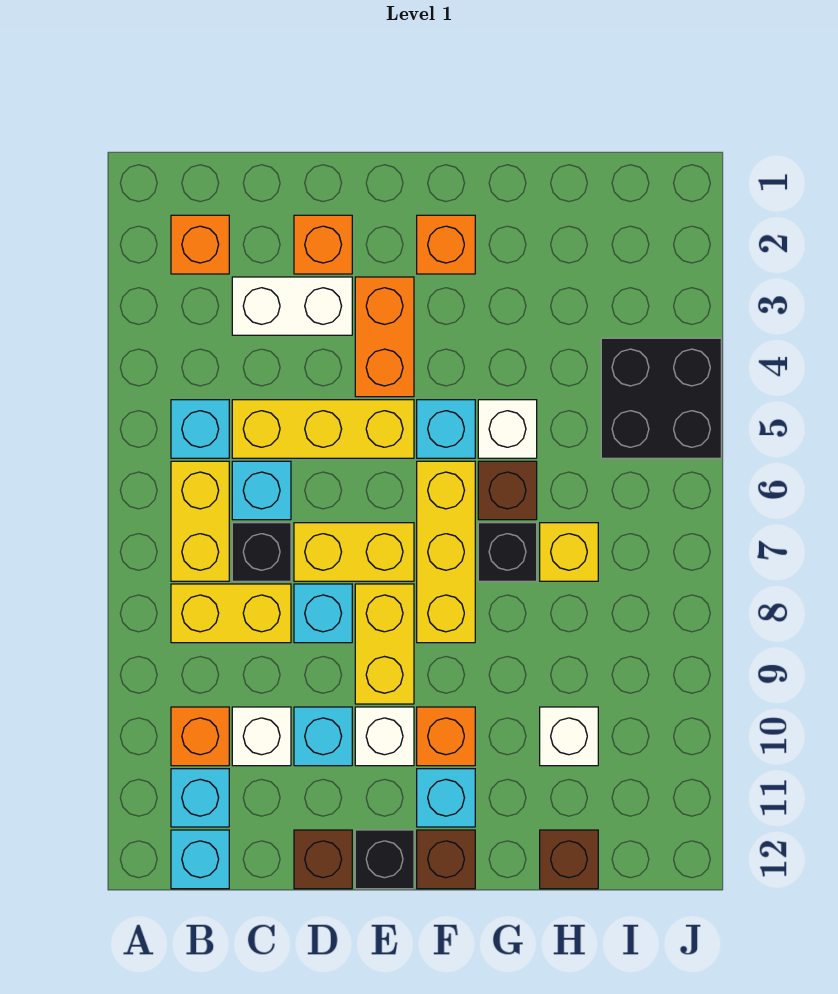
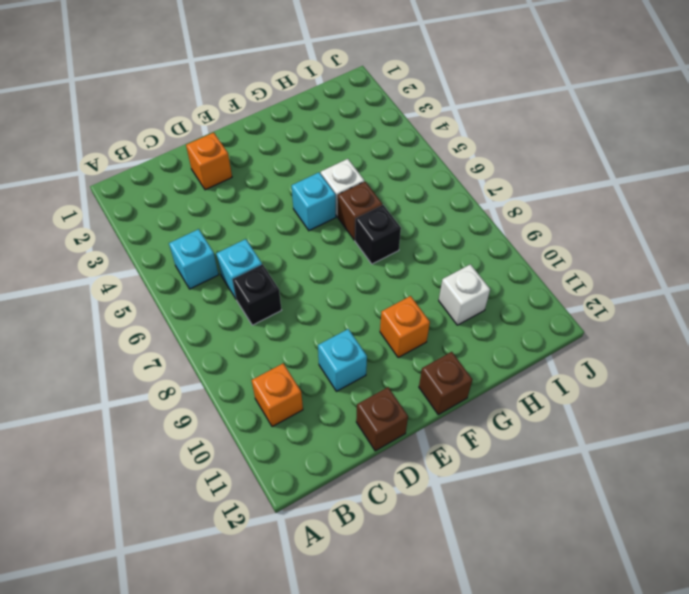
none -> orange brick B2 level 1
none -> yellow brick B6:B7 level 1
none -> yellow brick B8:C8 level 1
none -> cyan brick B11 level 1

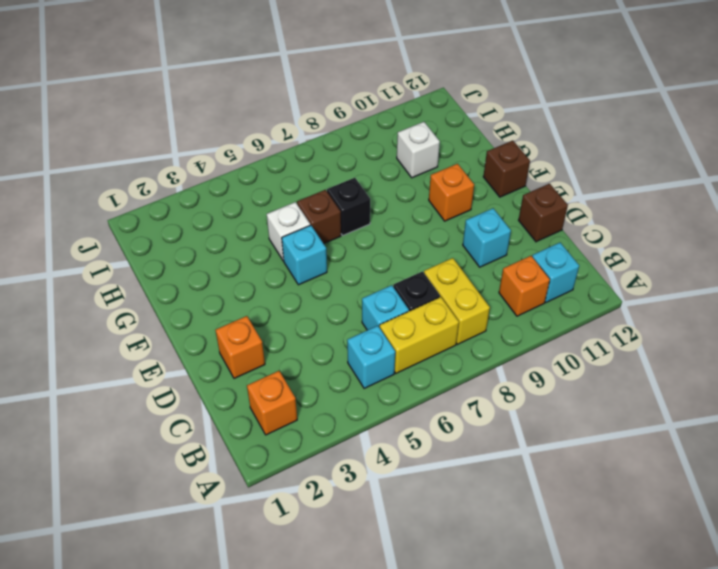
none -> cyan brick B12 level 1
none -> white brick C3:D3 level 1
none -> yellow brick C5:E5 level 1
none -> white brick C10 level 1

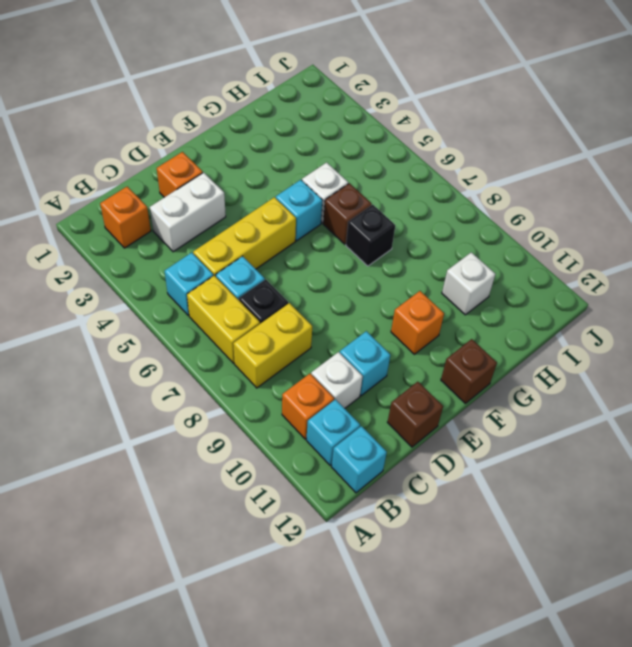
none -> yellow brick D7:E7 level 1
none -> cyan brick D8 level 1
none -> orange brick E3:E4 level 1
none -> yellow brick E8:E9 level 1

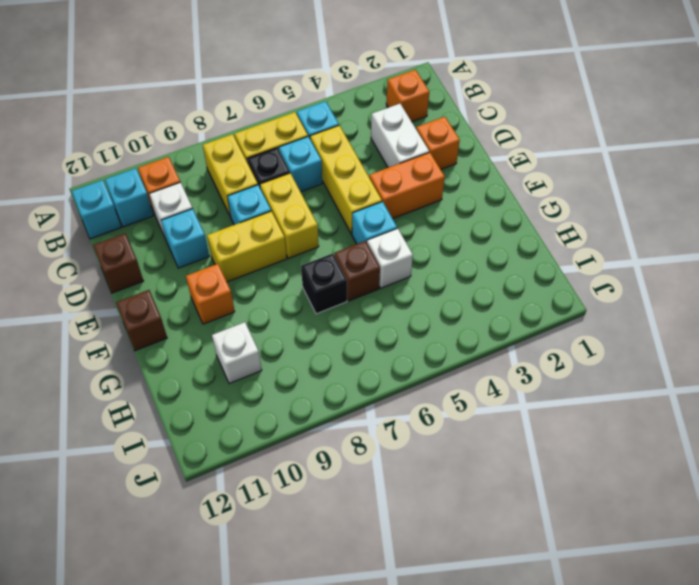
none -> white brick E10 level 1
none -> black brick E12 level 1
none -> orange brick F2 level 1
none -> yellow brick F6:F8 level 1

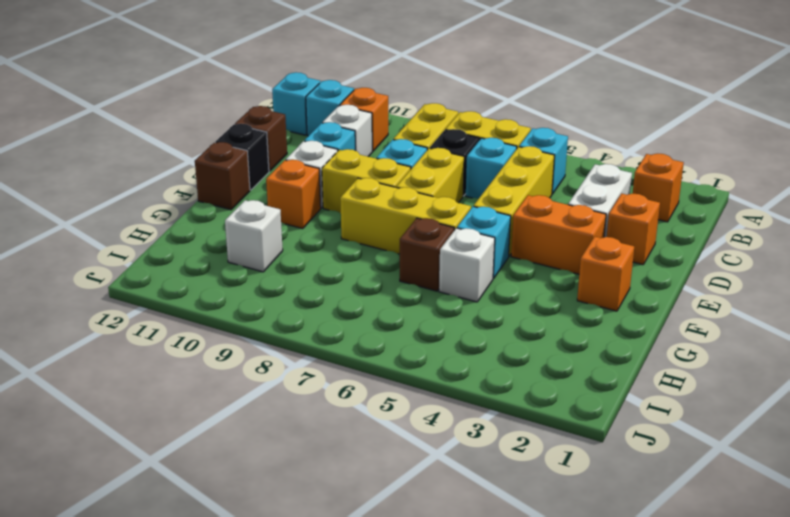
none -> cyan brick F11 level 1
none -> black brick G7 level 1
none -> yellow brick H7 level 1
none -> brown brick H12 level 1

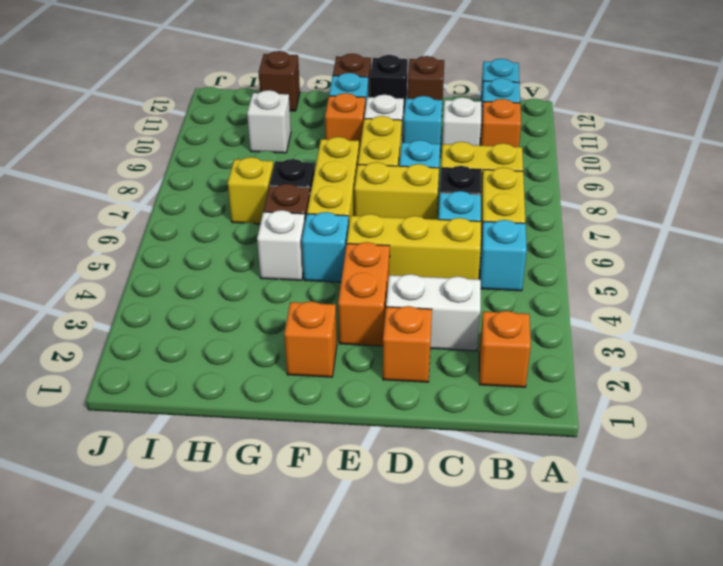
none -> black brick I4:J5 level 1

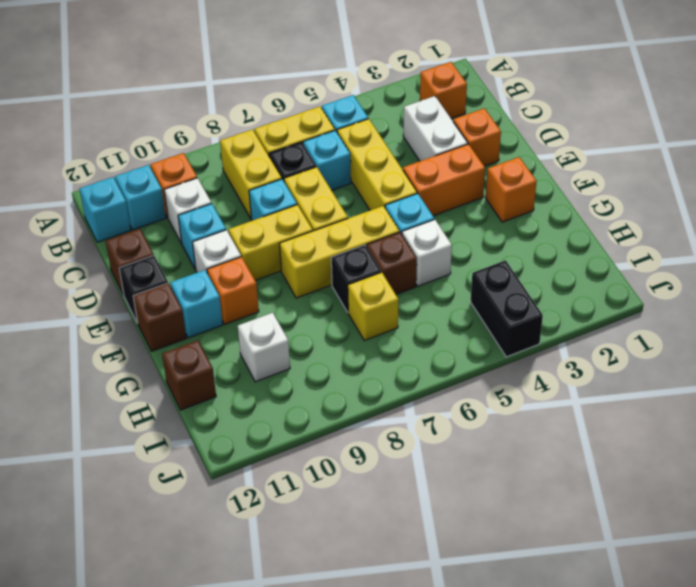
black brick I4:J4 level 1 -> black brick I4:J5 level 1

